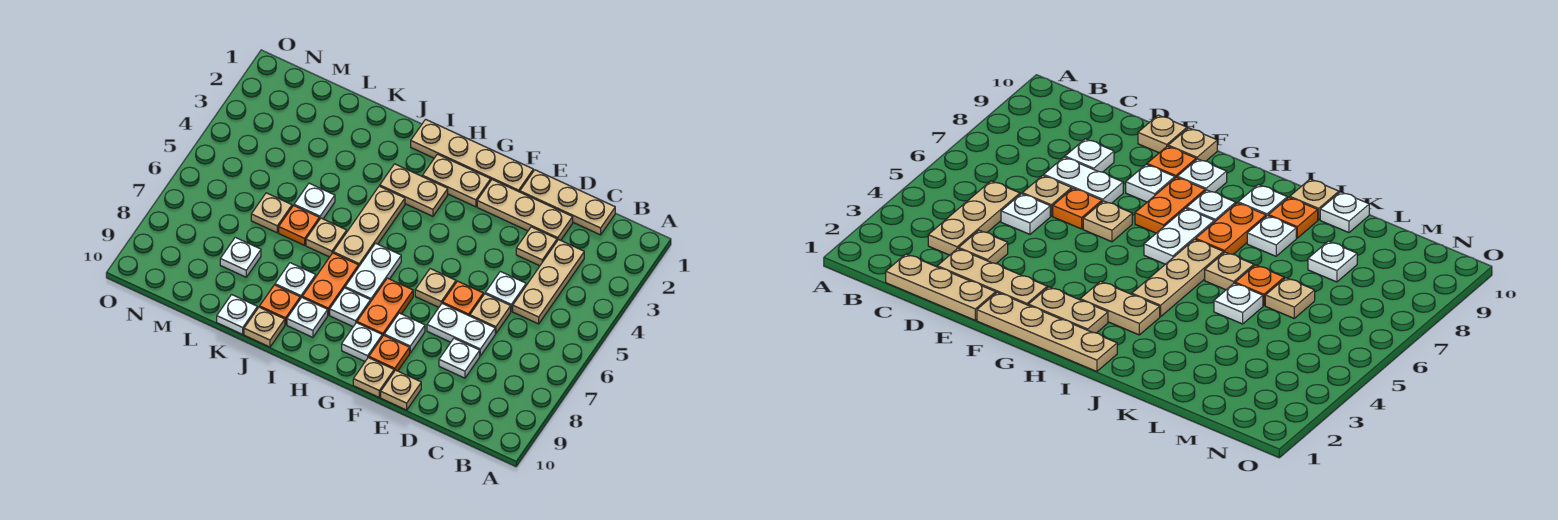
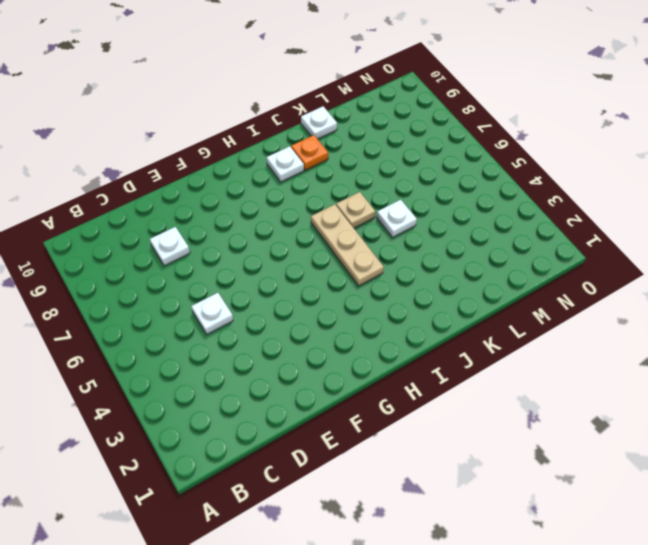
none -> tan plate C1:E1 level 1
none -> tan plate C3:C5 level 1
none -> tan plate D2:F2 level 1
none -> tan plate D3 level 1

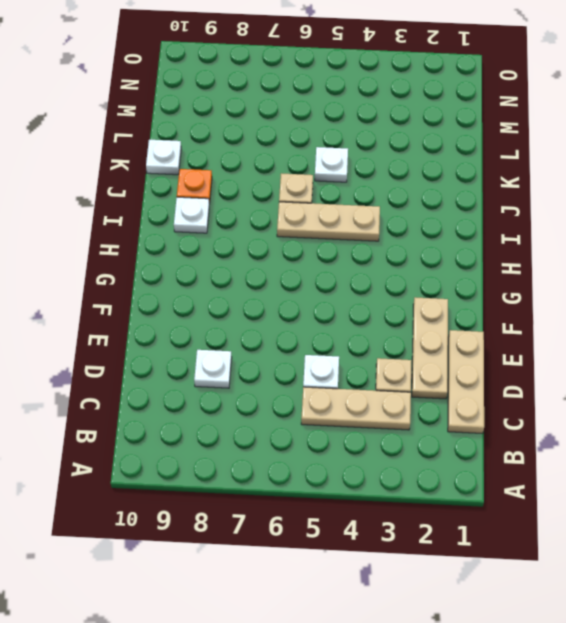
none -> tan plate D6 level 1
none -> white plate D7:E7 level 1
none -> orange plate E6 level 1
none -> tan plate E10 level 1

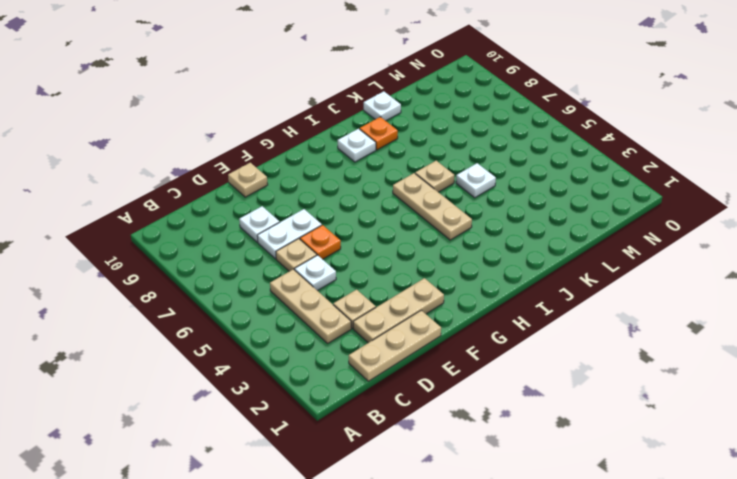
none -> tan plate F1:I1 level 1
none -> tan plate F6 level 1
none -> white plate F8 level 1
none -> orange plate F9 level 1

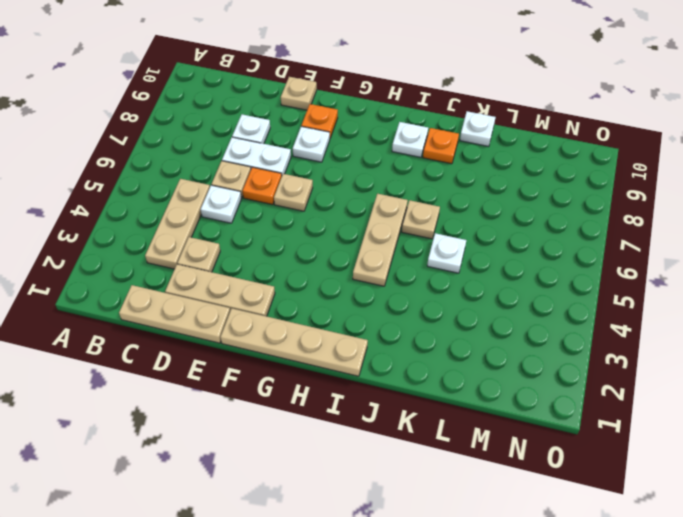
none -> tan plate F10 level 1
none -> tan plate G2:H2 level 1
none -> orange plate G7:G8 level 1
none -> white plate G9 level 1

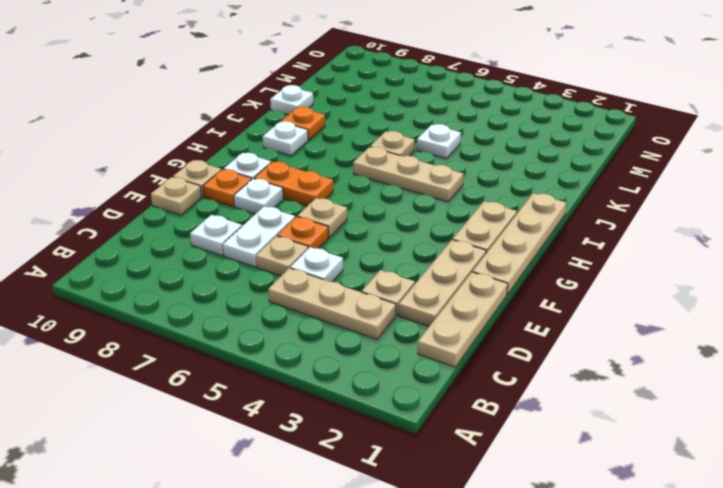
none -> tan plate H3:I3 level 1
none -> white plate H6:H7 level 1
none -> white plate H8 level 1
none -> orange plate I7:I8 level 1

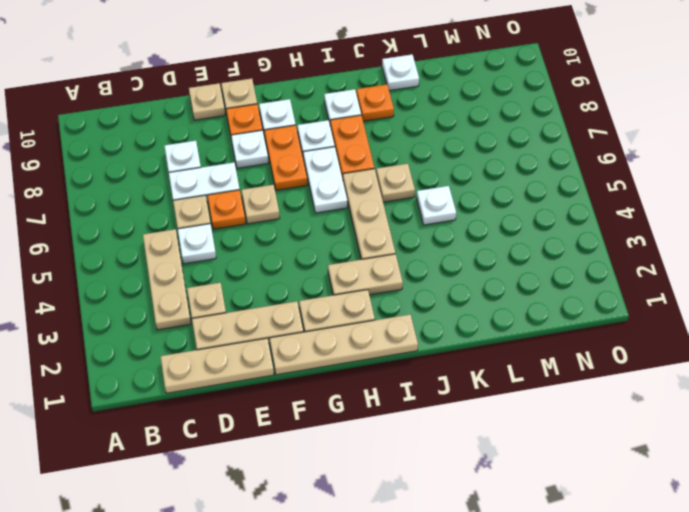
none -> white plate J8 level 1
none -> tan plate J10 level 1
none -> orange plate K6 level 1
none -> tan plate L6 level 1

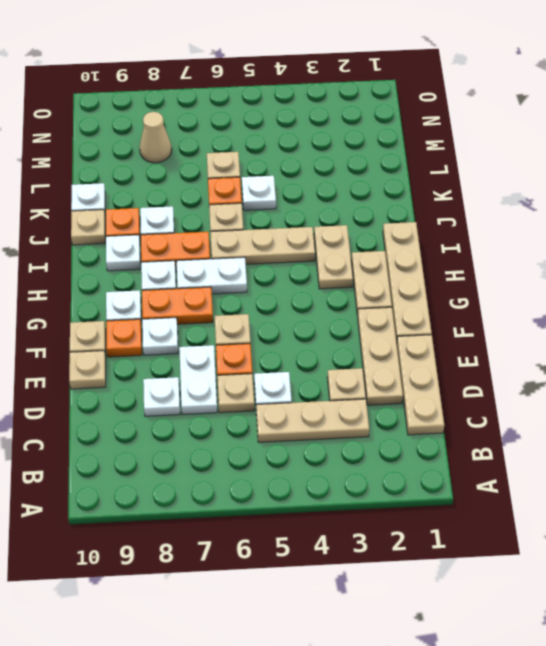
tan cone M8 level 1 -> none
none -> white plate L8 level 1

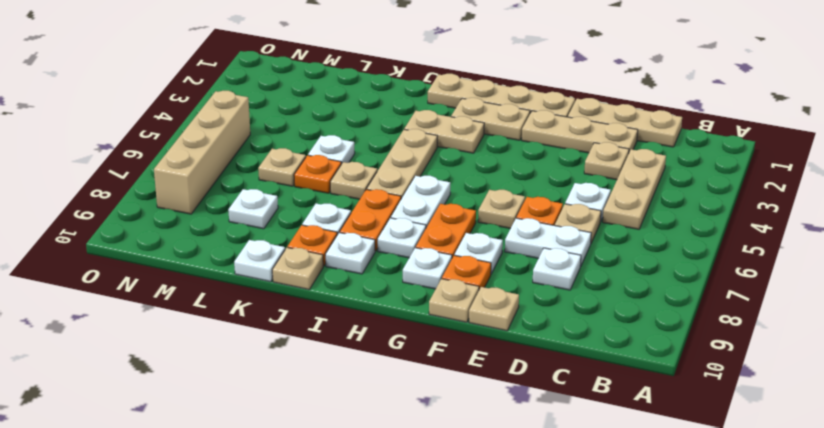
tan brick N5:N8 level 1 -> none

